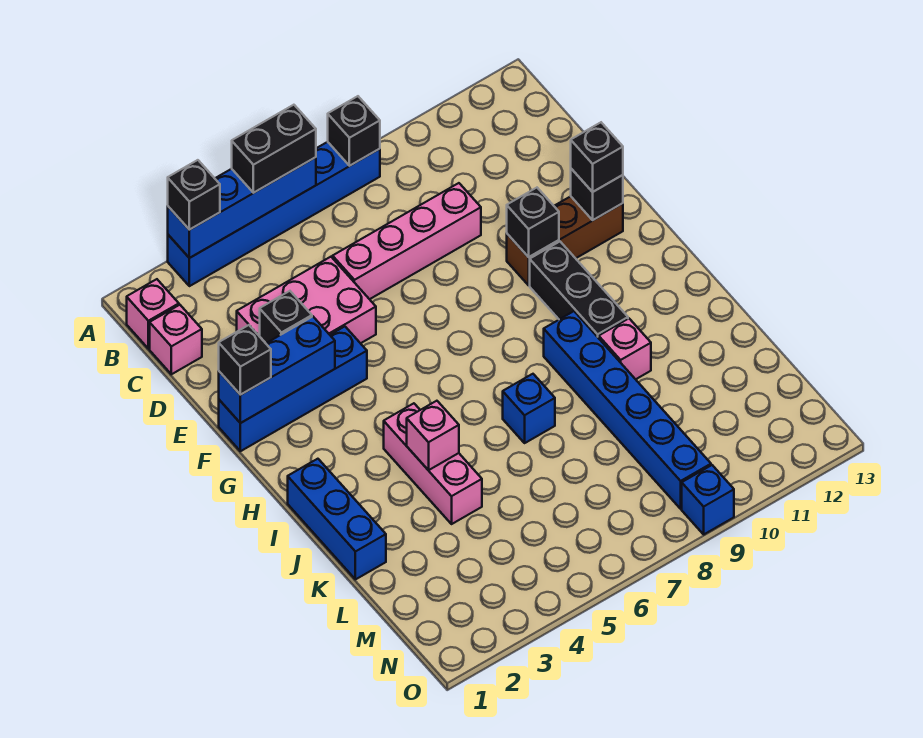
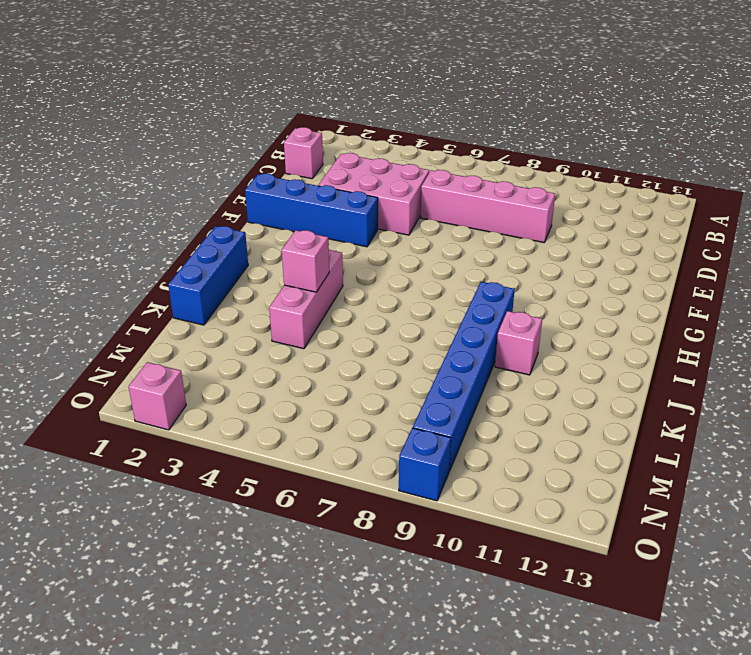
pink brick O2 level 1 -> pink brick B1 level 1
none -> blue brick A3:A8 level 1
none -> brown brick F10:F12 level 1
none -> black brick G10:I10 level 1

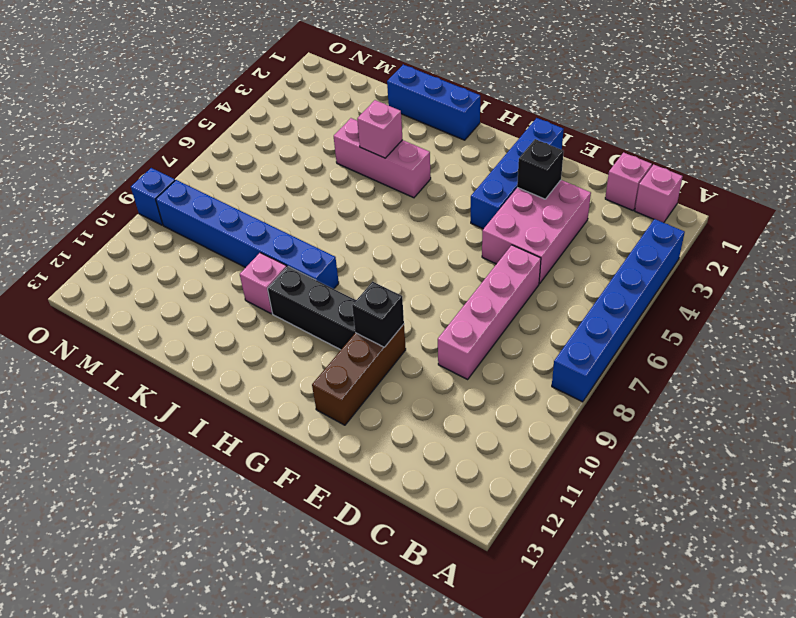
none -> blue brick J7 level 1
none -> blue brick A3:A6 level 2
none -> black brick A8 level 2

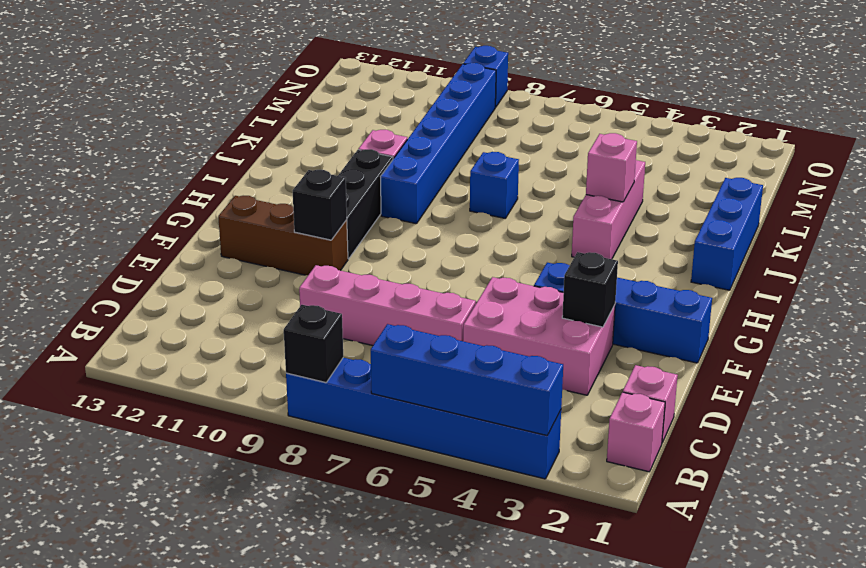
none -> blue brick F1:F3 level 2
none -> black brick F12 level 2
none -> black brick A3 level 3

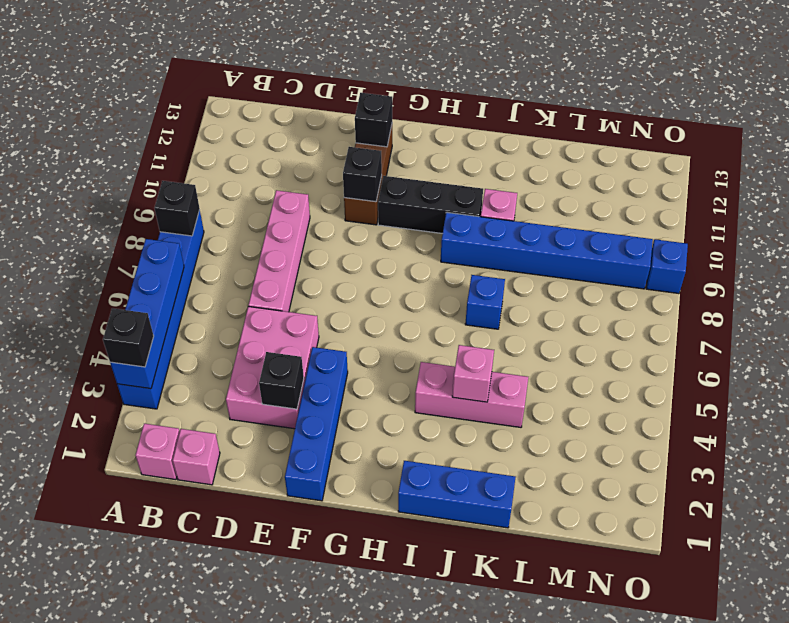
none -> blue brick F1:F3 level 2
none -> black brick A5:A6 level 3
none -> black brick F1 level 3

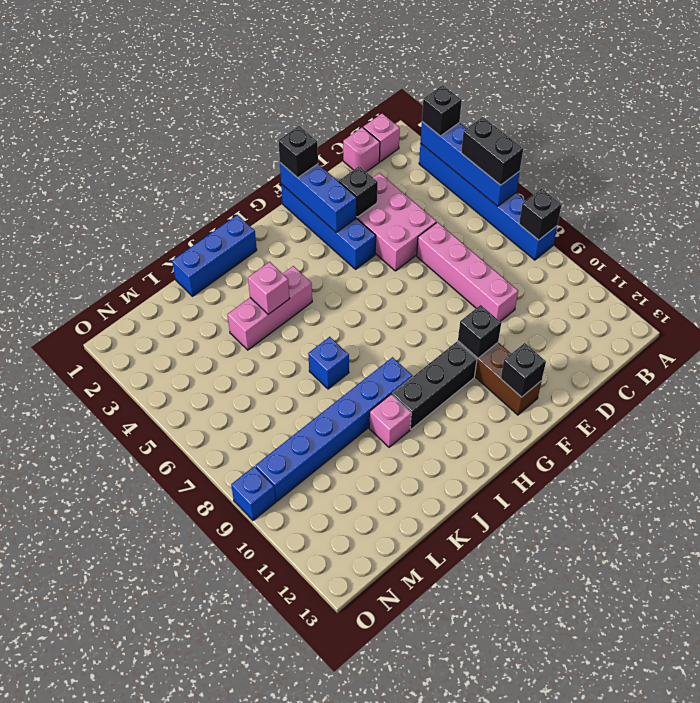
none -> black brick F12 level 3

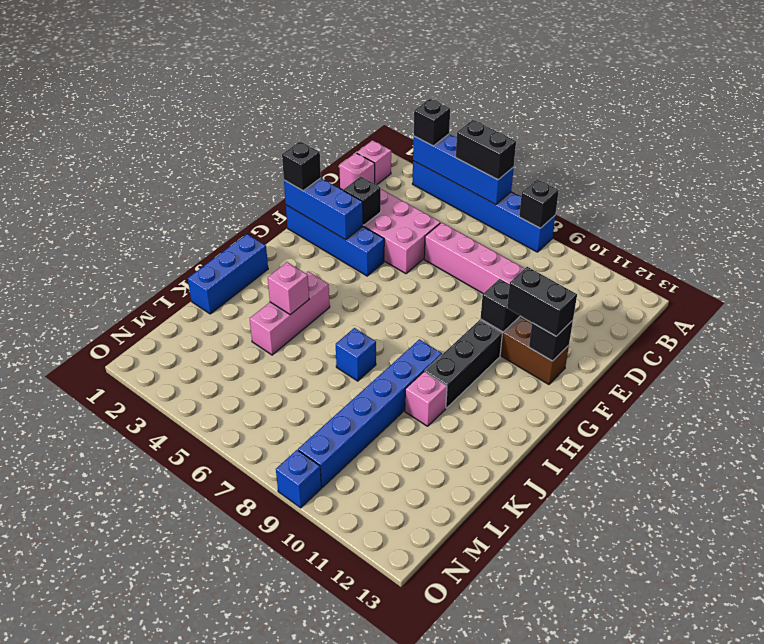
black brick F11:F12 level 3 -> black brick F12 level 3

